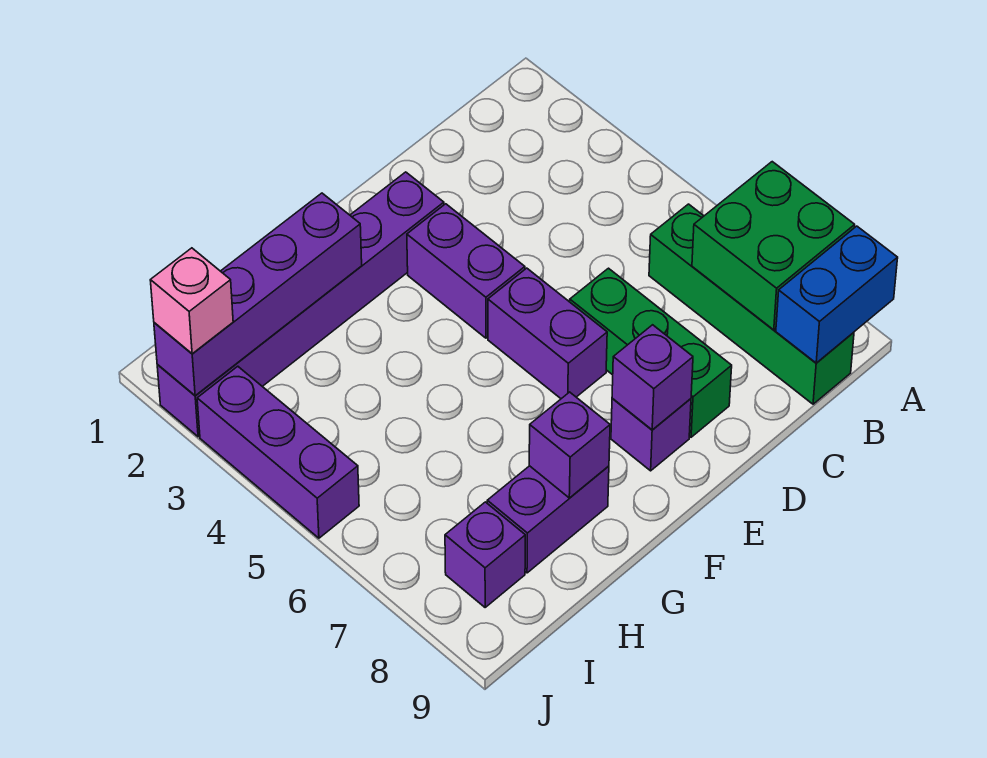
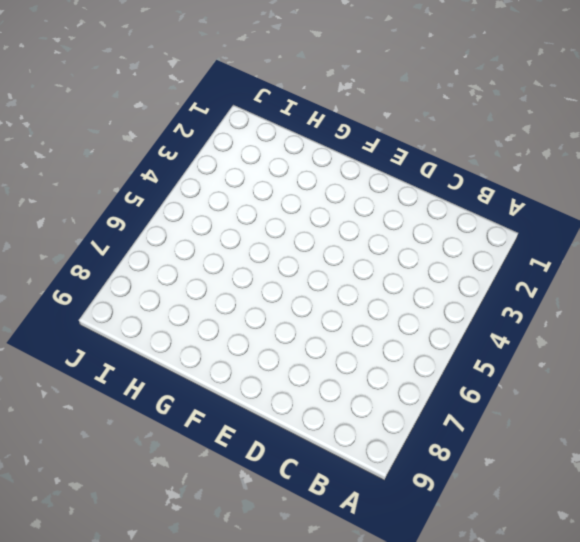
none -> green brick B6:B9 level 1
none -> green brick D6:D8 level 1
none -> purple brick E2:J2 level 1

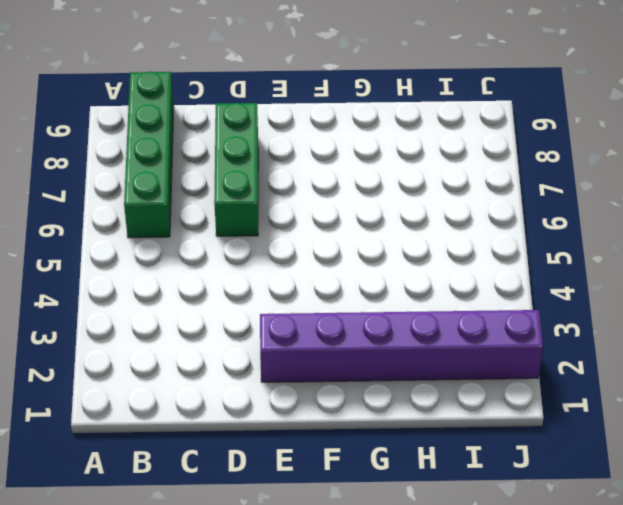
none -> purple brick E3:E4 level 1
none -> purple brick E5:E6 level 1
none -> purple brick E8 level 1

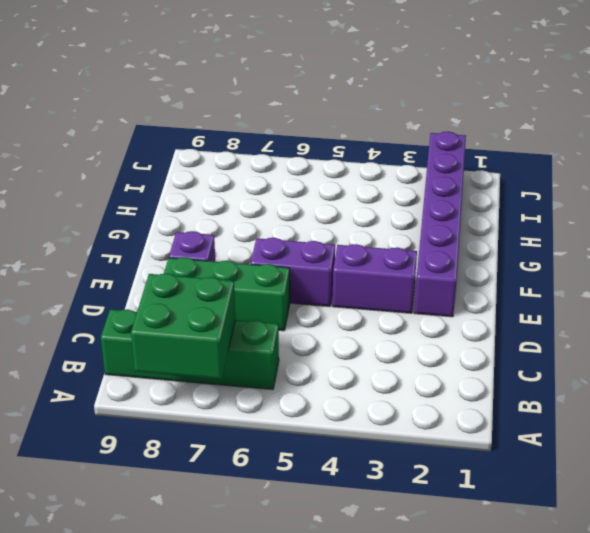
none -> purple brick G8:H8 level 1
none -> purple brick I8 level 1
none -> purple brick J3:J5 level 1

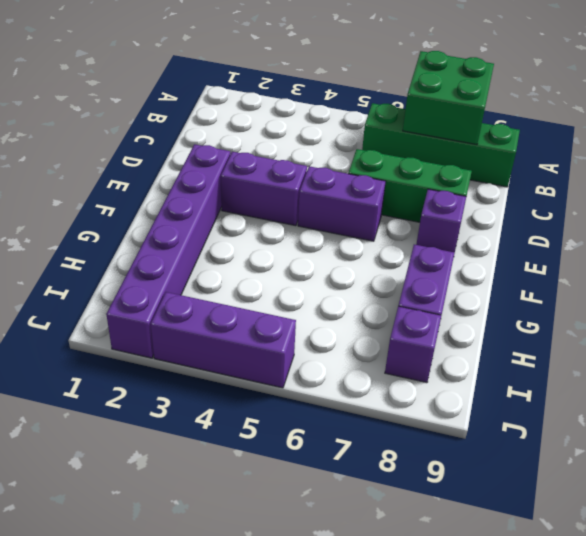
none -> blue brick A9:B9 level 2
none -> purple brick E8 level 2
none -> purple brick G2:J2 level 2

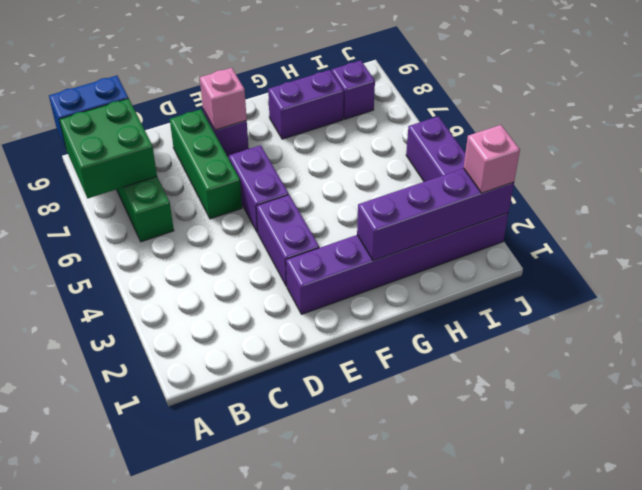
pink brick E8 level 2 -> purple brick E8 level 2
none -> purple brick G8 level 2

